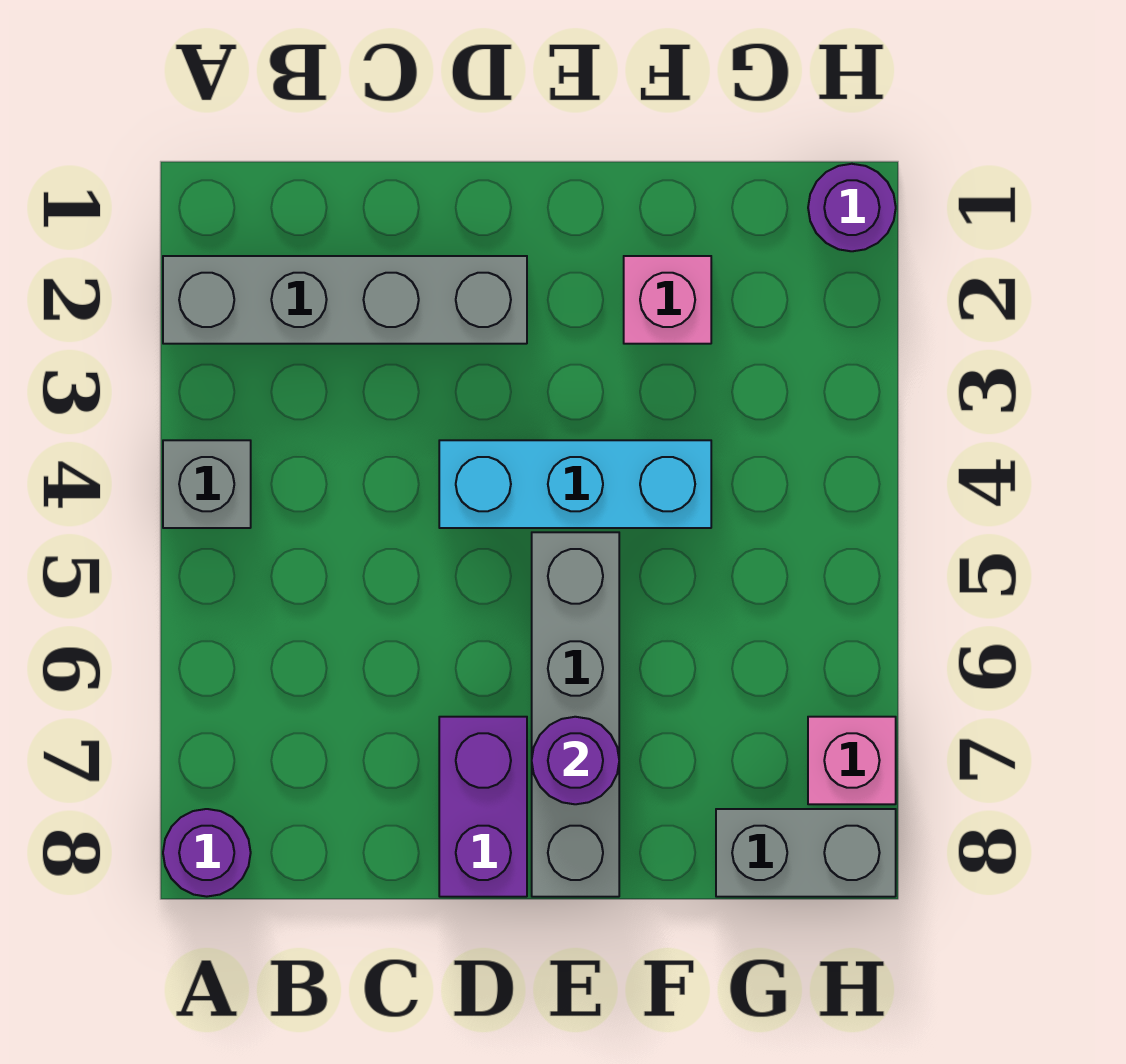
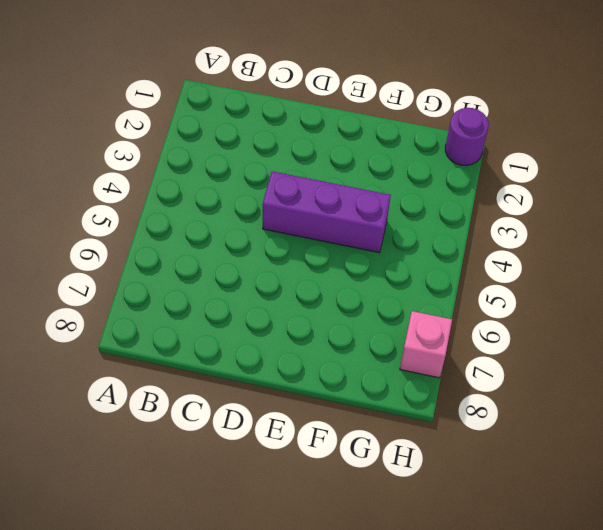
purple brick D4:F4 level 1 -> cyan brick D4:F4 level 1
none -> grey brick A2:D2 level 1
none -> grey brick A4 level 1

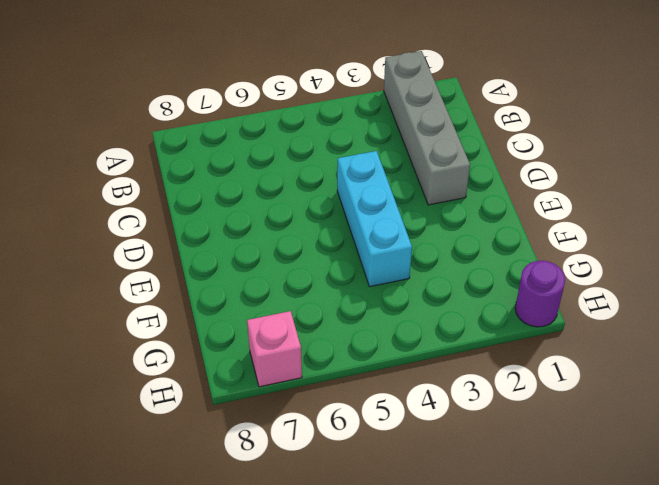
none -> grey brick A4 level 1
none -> purple round brick A8 level 1

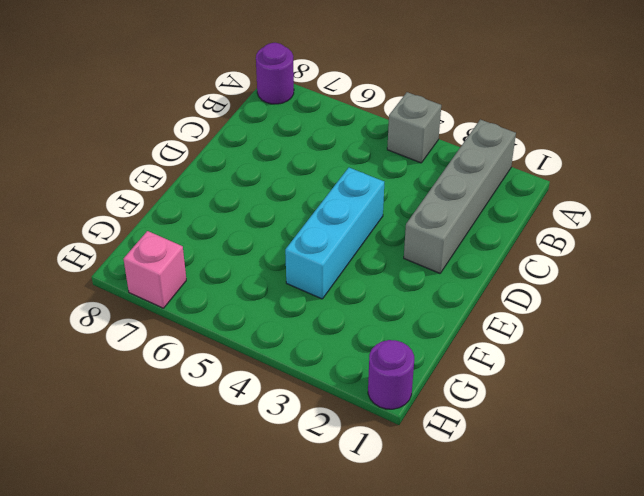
none -> purple brick D7:D8 level 1
none -> grey brick E5:E8 level 1

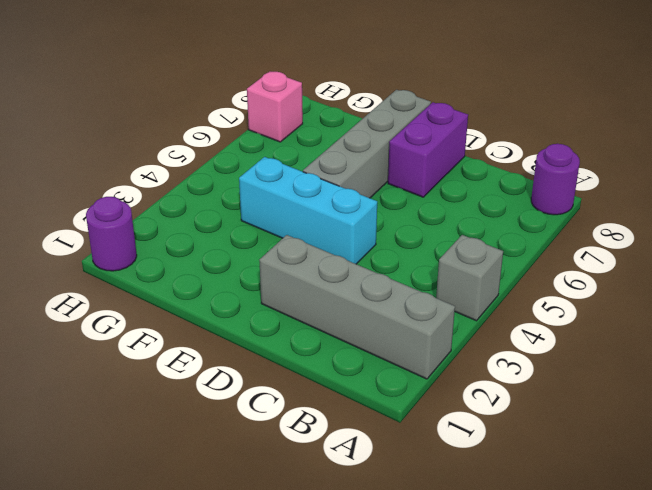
none -> pink brick F2 level 1
none -> grey brick G8:H8 level 1

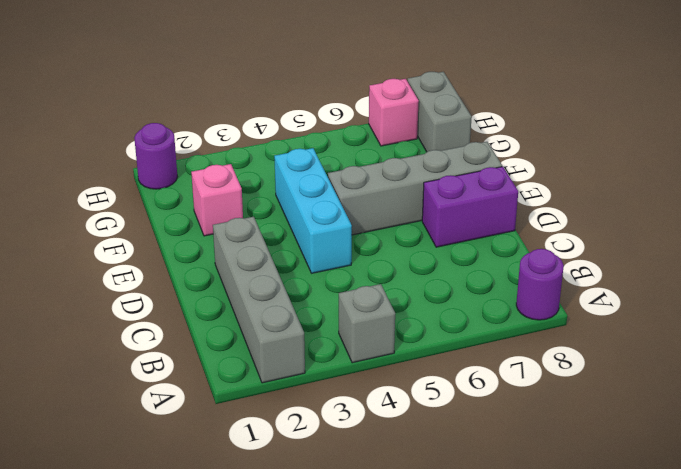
none -> purple round brick E7 level 2

